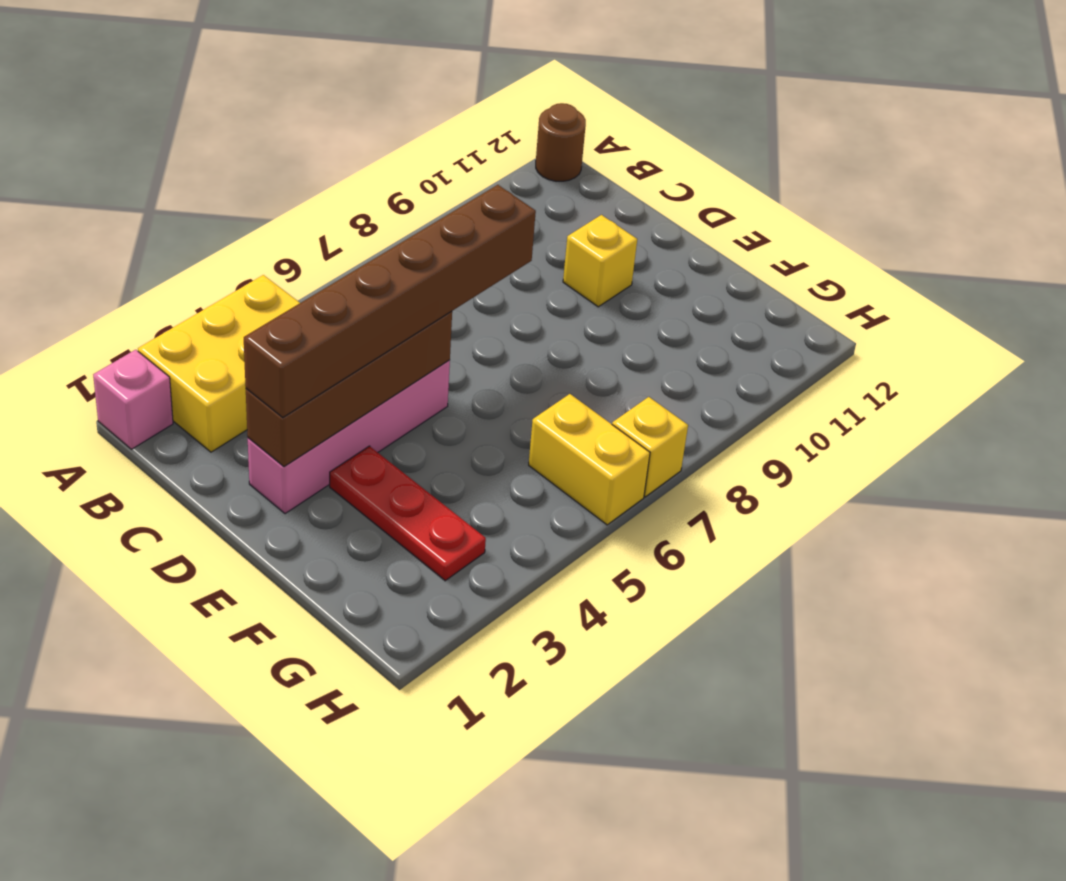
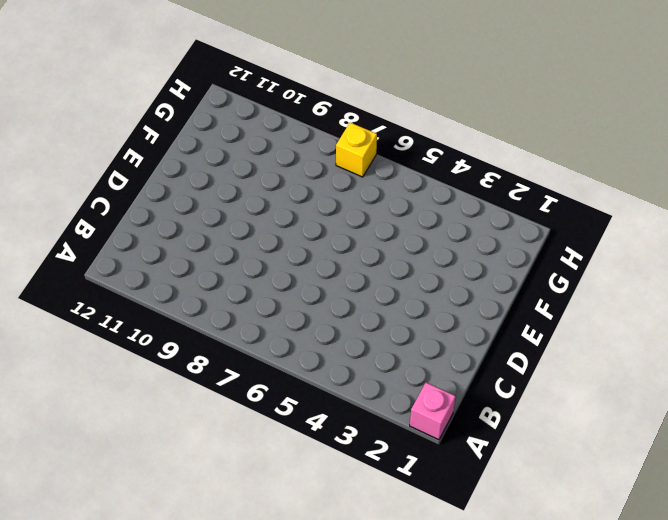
none -> yellow brick A2:B4 level 1
none -> brown round brick A12 level 1

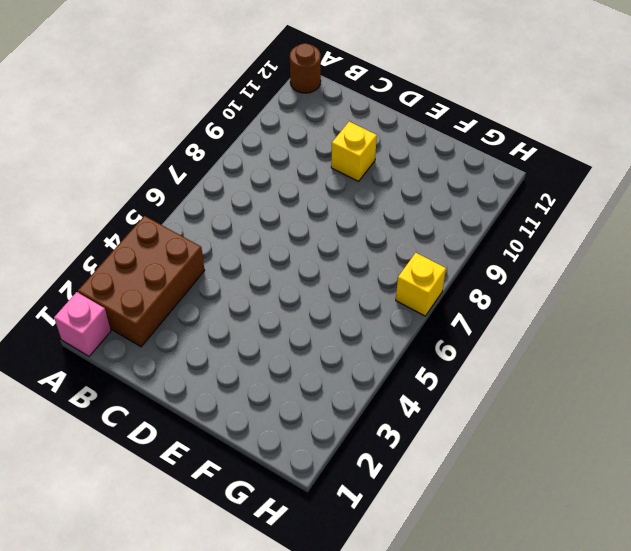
brown brick A2:B4 level 1 -> yellow brick A2:B4 level 1
none -> pink brick D2:D5 level 1
none -> red plate E3:G3 level 1

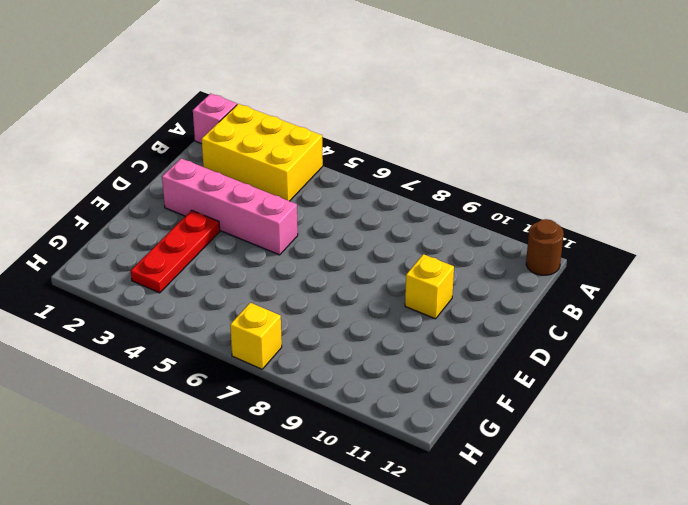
none -> yellow brick G6:H6 level 1
none -> brown brick D2:D5 level 2

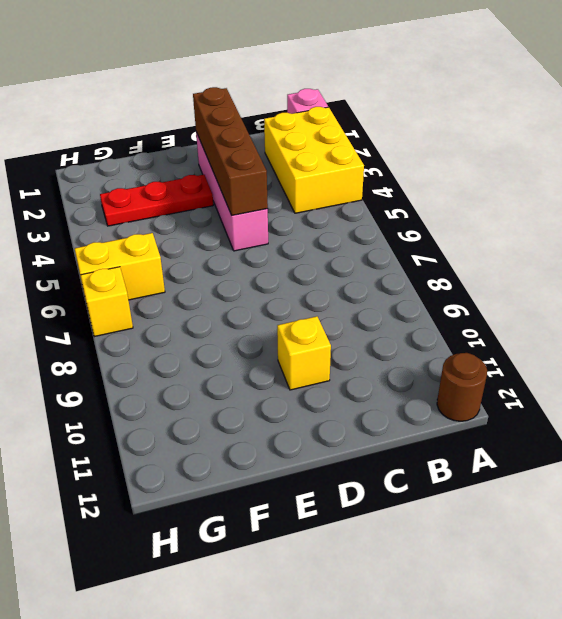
none -> brown brick D2:D7 level 3

